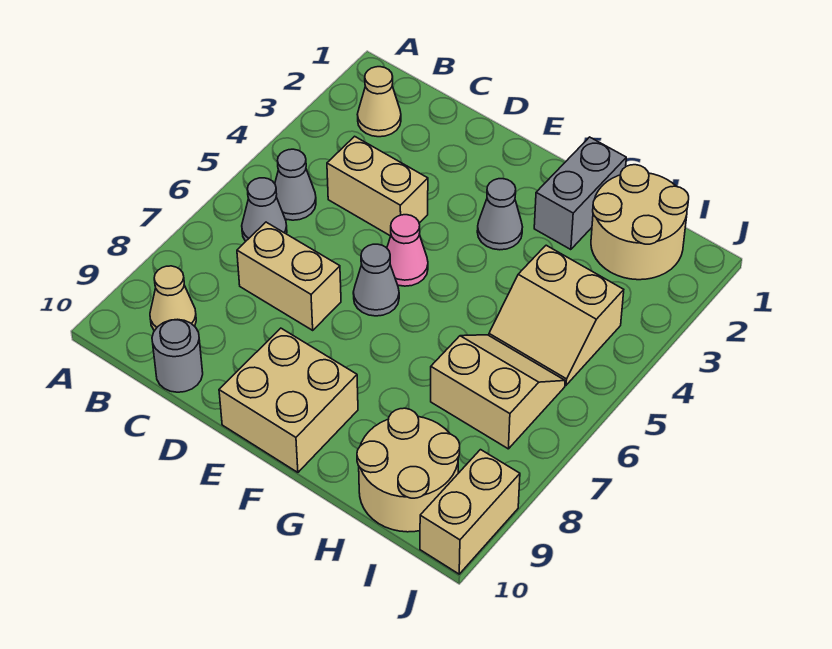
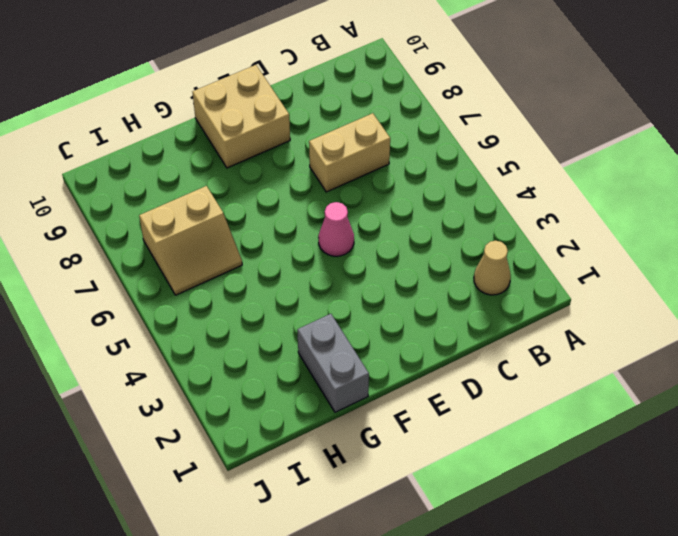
none -> grey cone B5 level 1
none -> grey cone B6 level 1
none -> tan cone B9 level 1

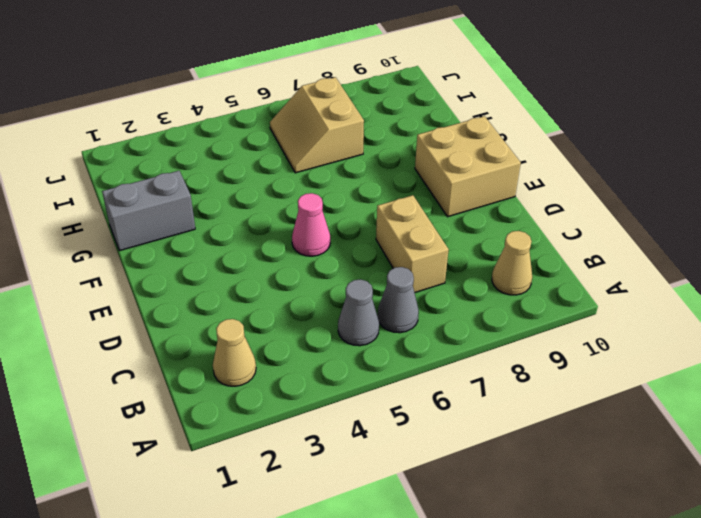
none -> tan brick C4:D4 level 1
none -> grey round brick C10 level 1
none -> grey cone E6 level 1

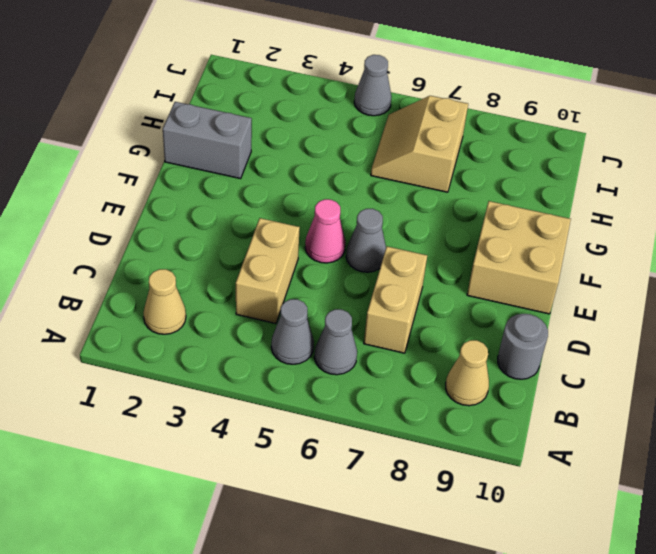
grey cone J5 level 1 -> grey cone F3 level 1
none -> tan round brick H1:I2 level 1
none -> tan slope H4:I5 level 1 top 4
none -> tan round brick H9:I10 level 1

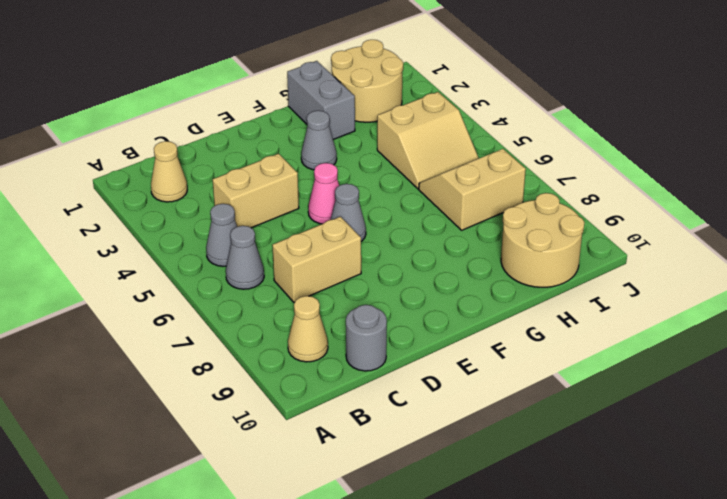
none -> tan brick E9:F10 level 1
none -> tan brick J9:J10 level 1

